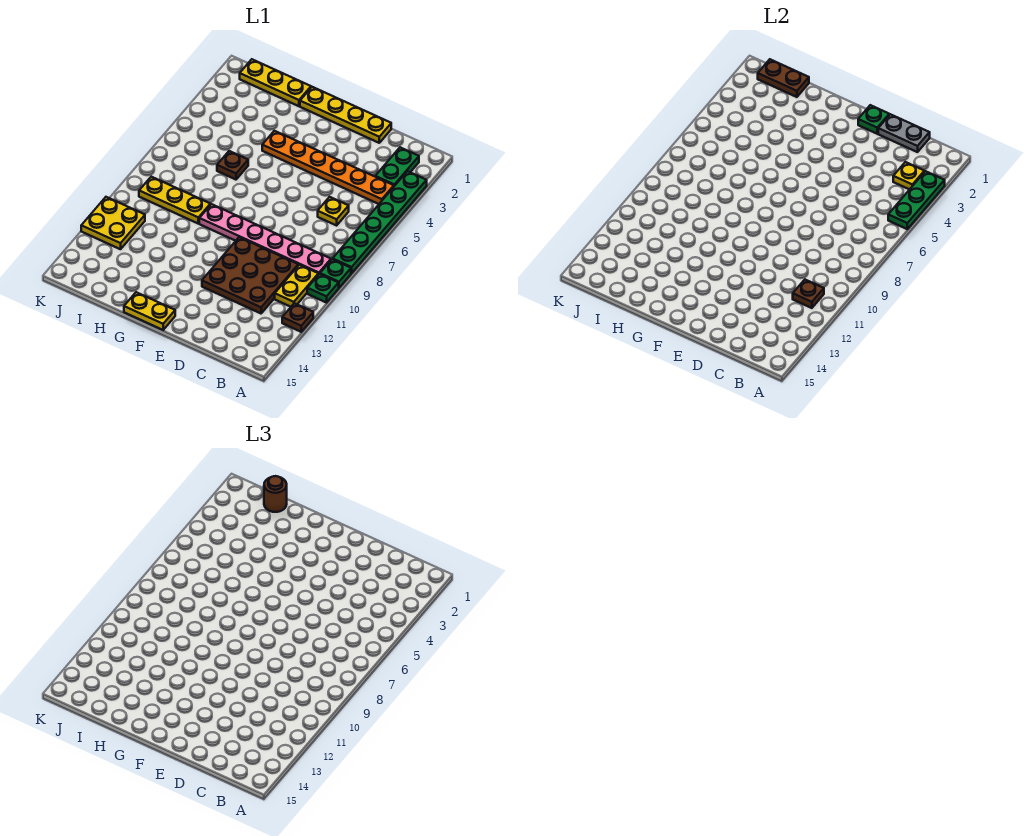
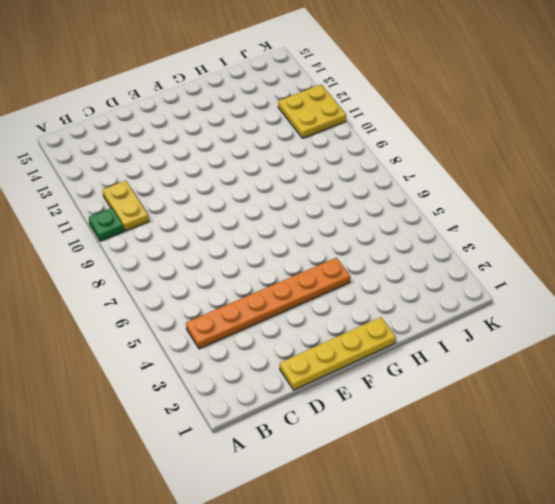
none -> green plate A3:A8 level 1
none -> green plate A9 level 1
none -> brown plate A12 level 1

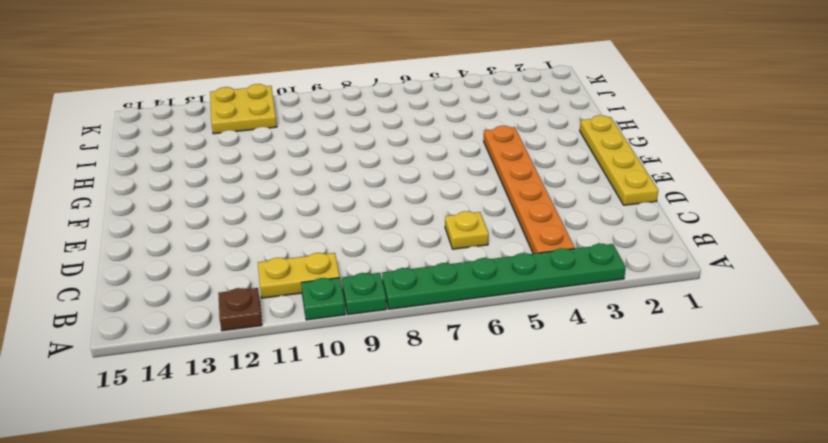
none -> green plate B2:B3 level 1
none -> pink plate B9:G9 level 1
none -> brown plate C10:E12 level 1

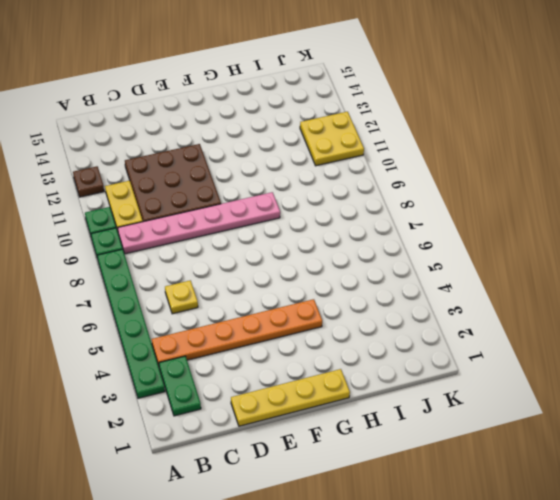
none -> yellow plate F15:G15 level 1
none -> yellow plate H1:J1 level 1
none -> brown plate H6 level 1

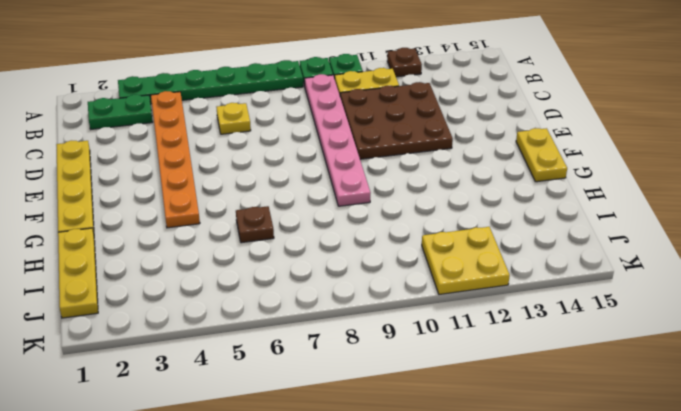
none -> yellow plate H9:J9 level 1
none -> green plate A3:A5 level 2
none -> yellow plate B3 level 2

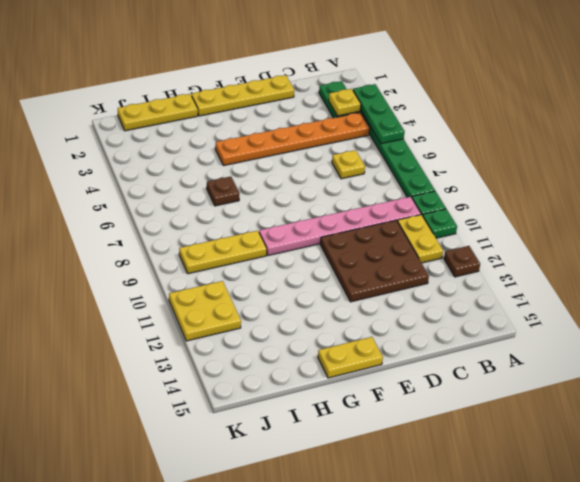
none -> brown plate B11 level 2
none -> grey plate C1:D1 level 2
none -> green plate E1 level 2

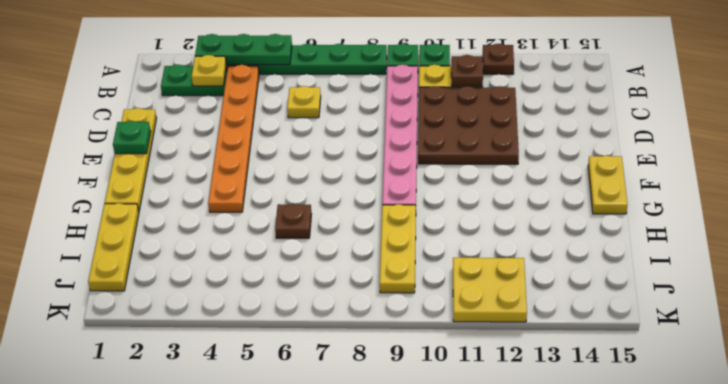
none -> grey plate C1:D1 level 2
none -> brown plate I1:J1 level 2
none -> brown round brick I1 level 3

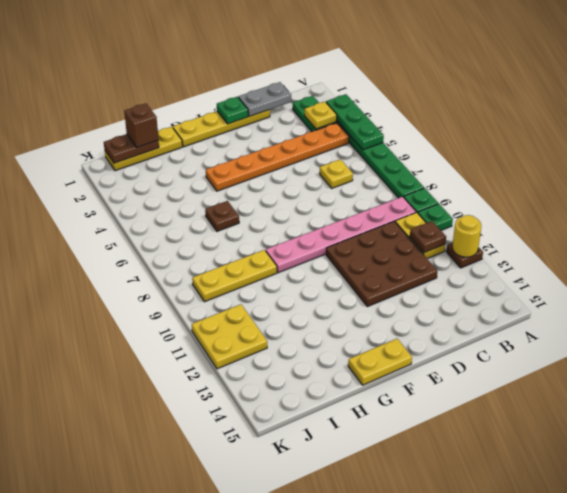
yellow round brick A12 level 2 -> none
brown brick I1 level 3 -> brown round brick I1 level 3

